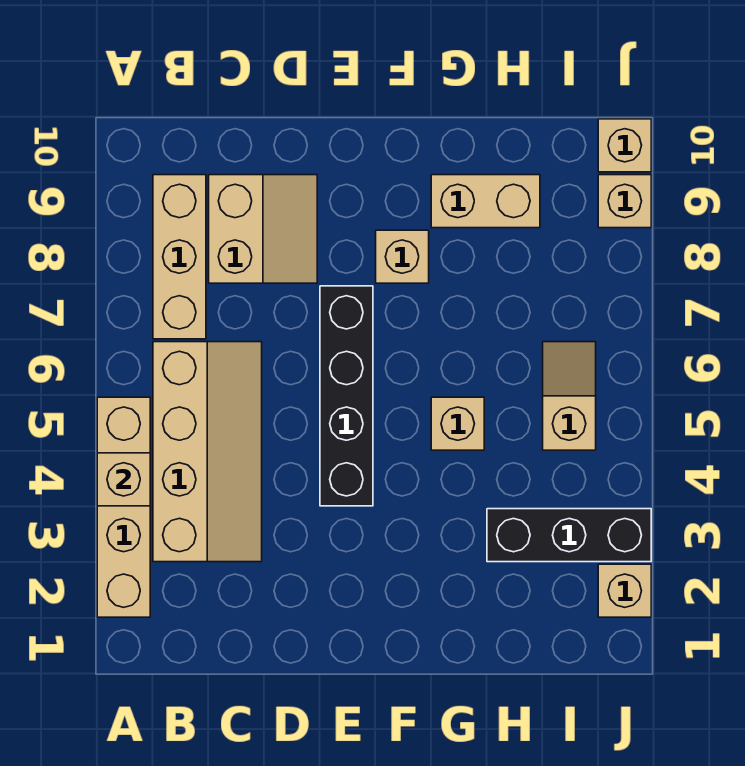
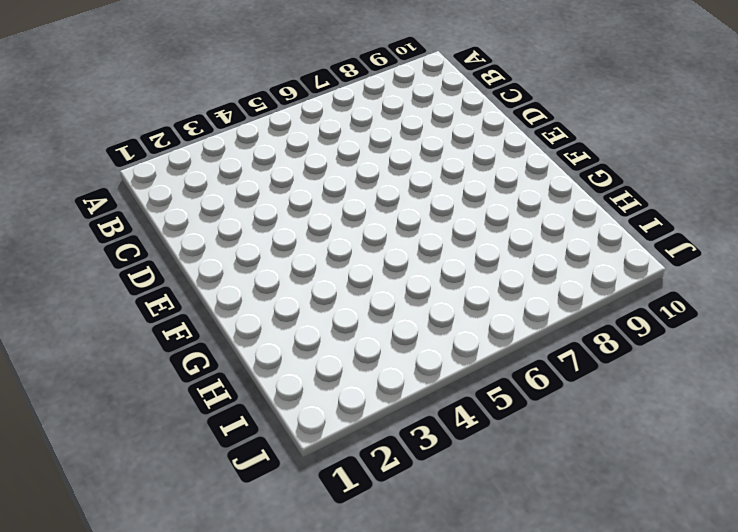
none -> tan brick A2:A5 level 1
none -> tan slope B3:C6 level 1 top B
none -> tan brick B7:B9 level 1

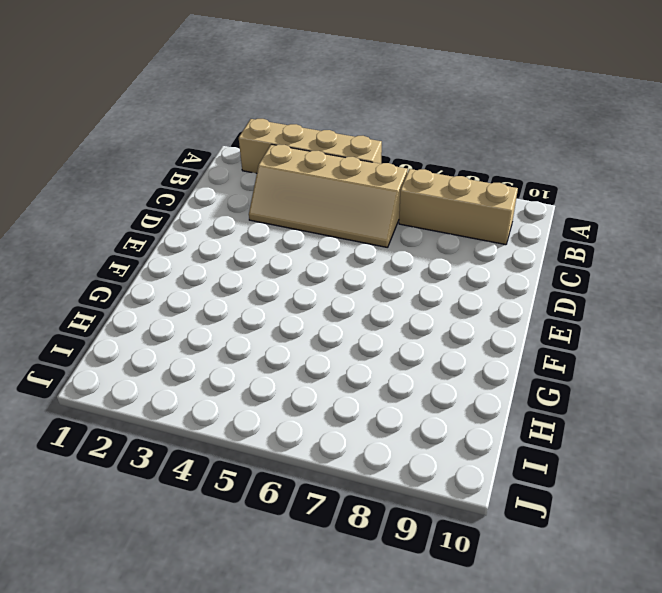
none -> tan slope C8:D9 level 1 top C
none -> black brick E4:E7 level 1
none -> tan brick F8 level 1

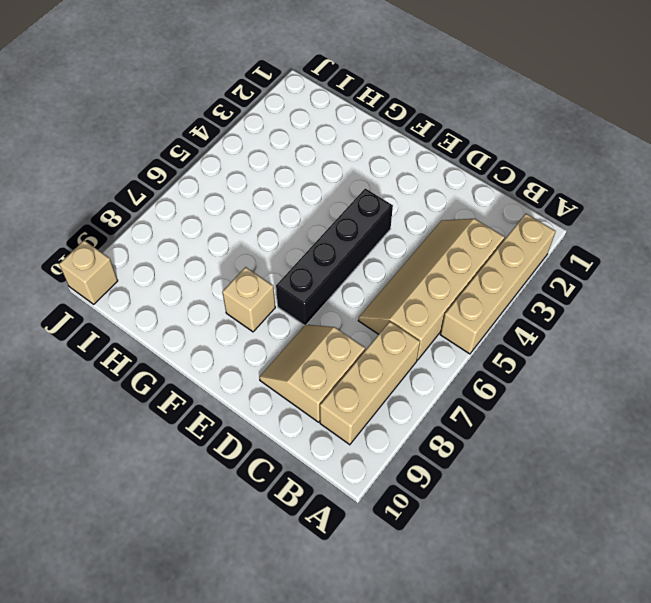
none -> tan brick G5 level 1
none -> tan brick G9:H9 level 1
none -> black brick H3:J3 level 1

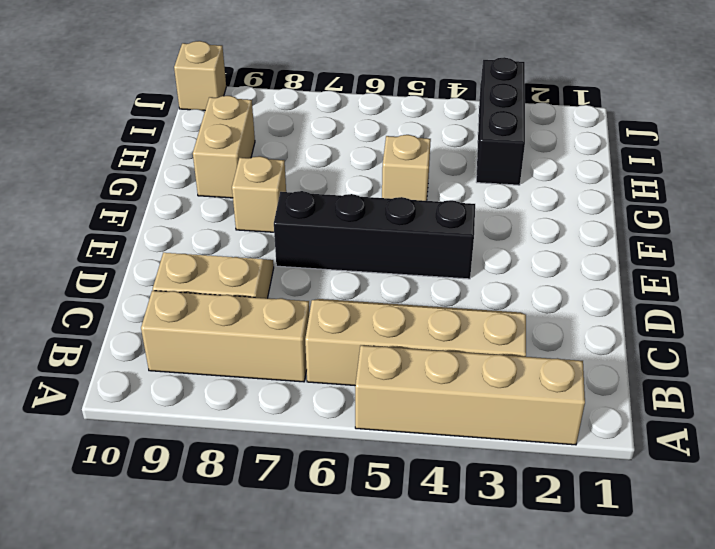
none -> tan slope I5:I6 level 1 top 5
none -> tan brick J2 level 1
none -> tan brick J9 level 1

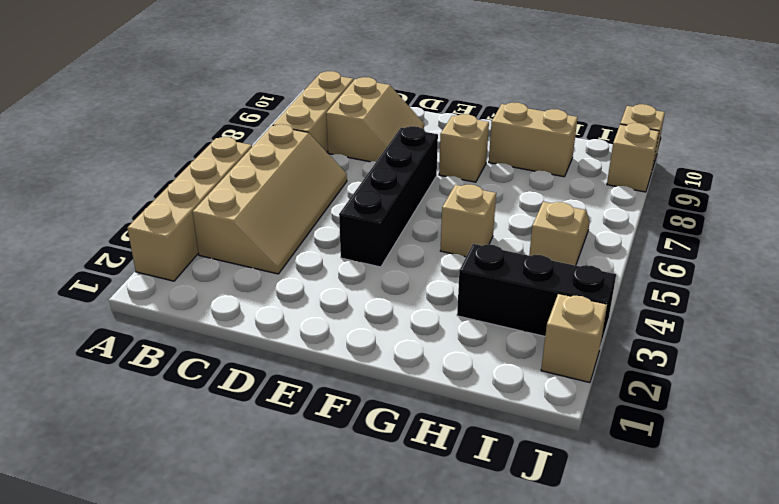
none -> tan brick A4 level 2

